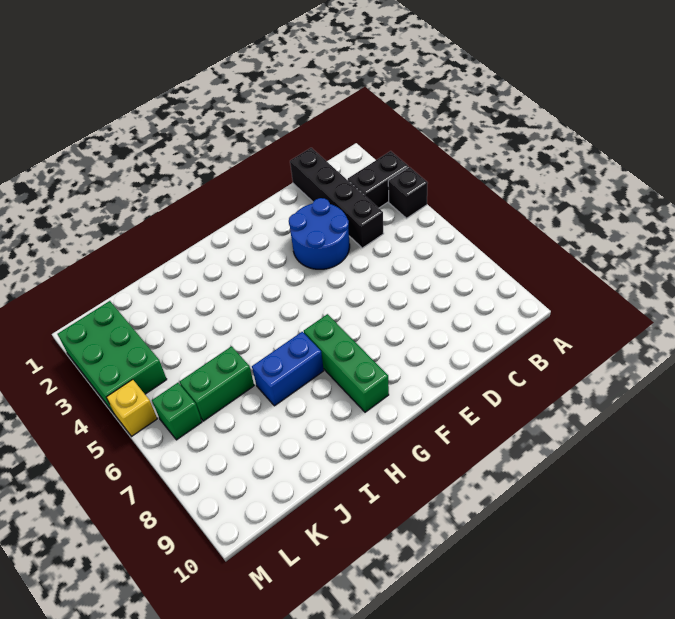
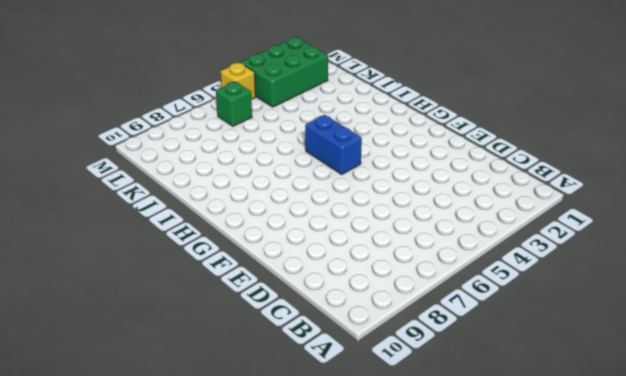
blue brick G5:H5 level 1 -> blue brick H7:I7 level 1
none -> black brick A3:B3 level 1
none -> black brick A4 level 1

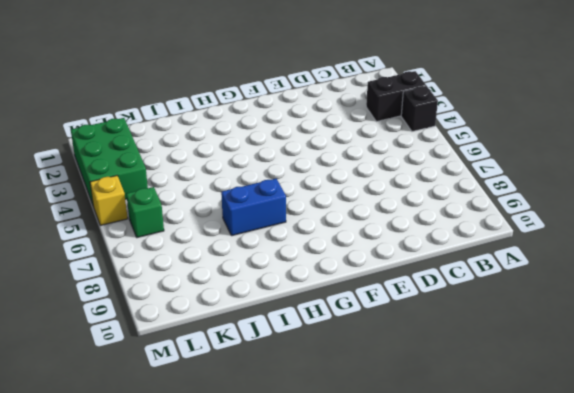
none -> black brick C1:C4 level 1
none -> blue round brick D3:E4 level 1

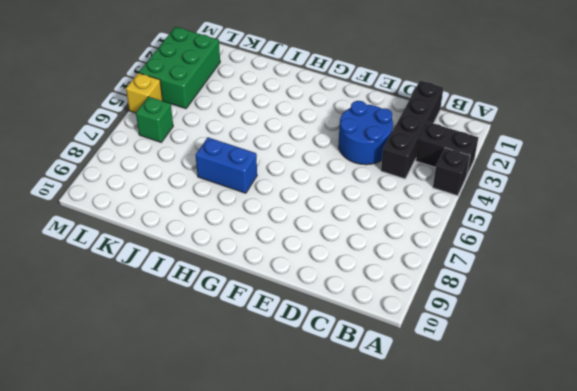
none -> green brick G7:G9 level 1
none -> green brick J6:K6 level 1

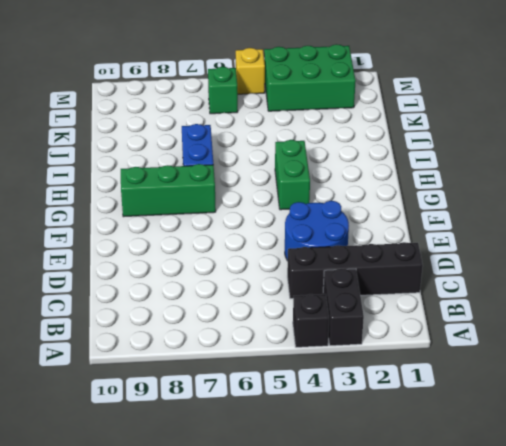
green brick G4:H4 level 1 -> green brick J6:K6 level 1

